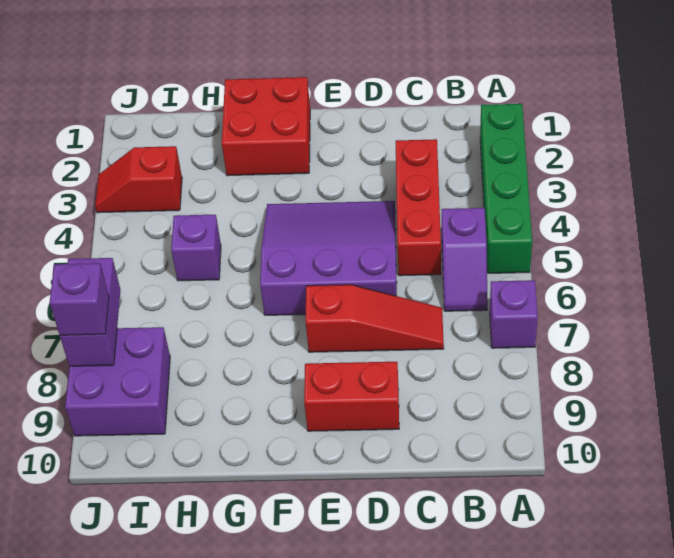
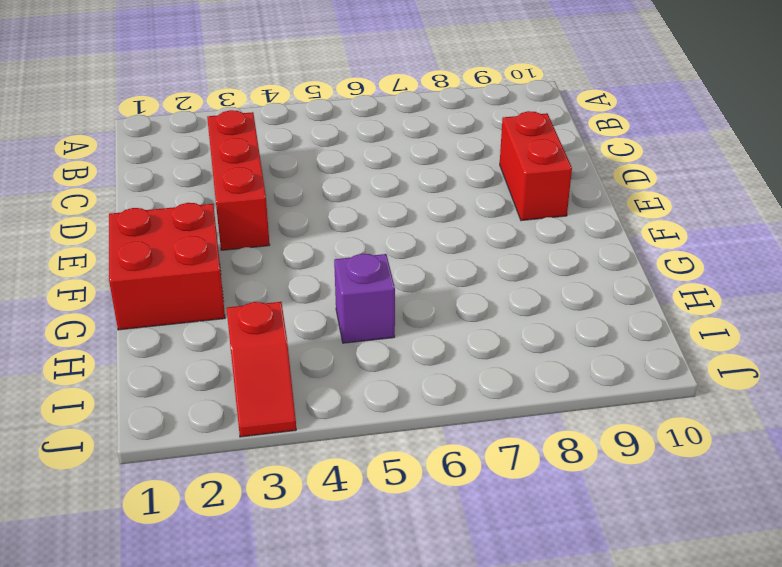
red brick C3:E3 level 1 -> red brick C3:C5 level 1
none -> green brick A2:A5 level 1
none -> purple brick A7 level 1
none -> purple slope B5:B6 level 1 top 5

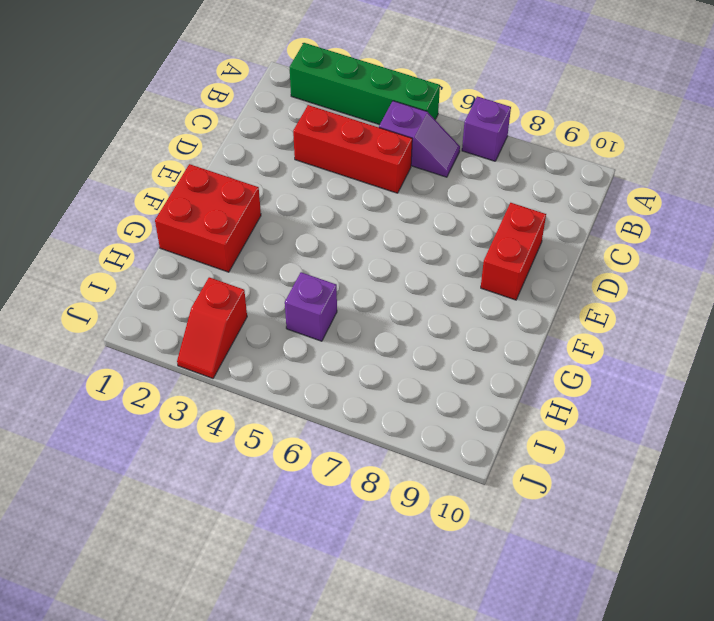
none -> red slope C7:E7 level 1 top E
none -> purple slope D4:F6 level 1 top 6
none -> purple brick I8:J9 level 1

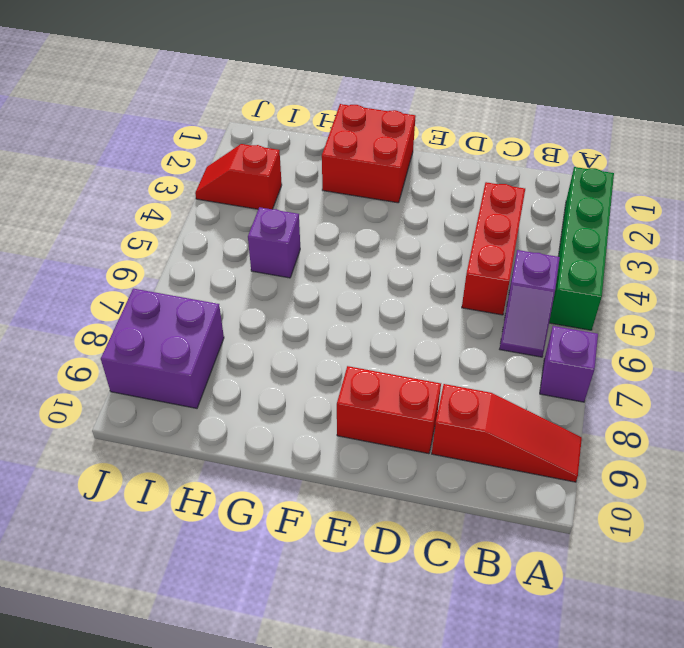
red slope A9:C9 level 1 top C -> red slope C7:E7 level 1 top E
none -> purple slope D4:F6 level 1 top 6
none -> purple brick J7:J8 level 2
none -> purple brick J8 level 3

